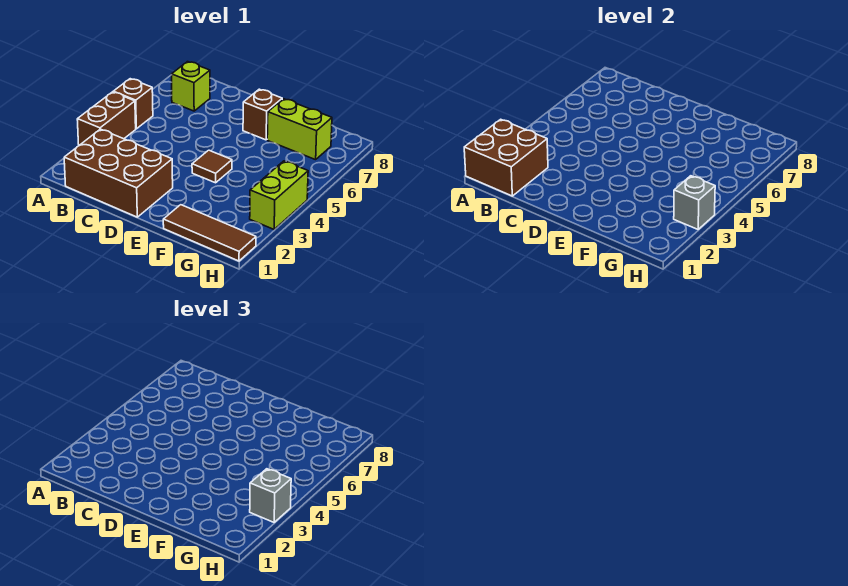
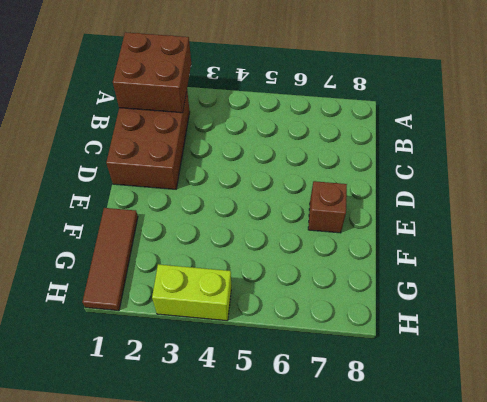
none -> brown brick A3:A4 level 1
none -> brown brick A5 level 1
none -> lime brick B7 level 1

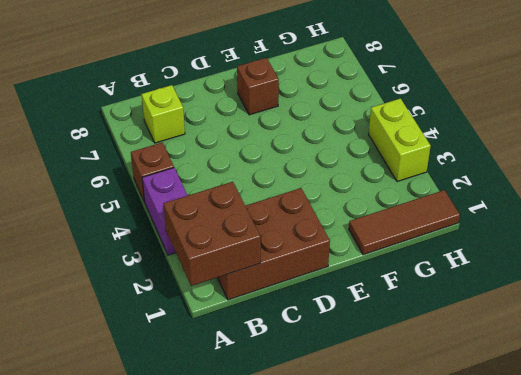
purple brick A3:A4 level 1 -> brown brick A3:A4 level 1
none -> brown tile E4 level 1
none -> lime brick F7:G7 level 1
none -> grey brick H3 level 2

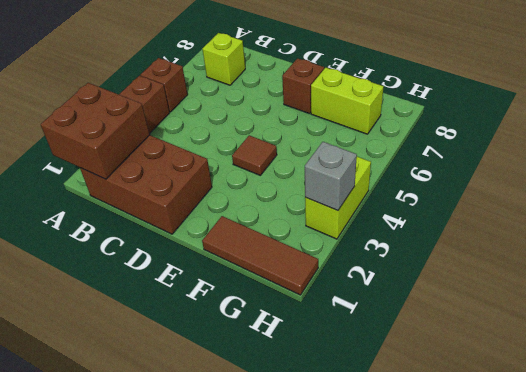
none -> grey brick H3 level 3

